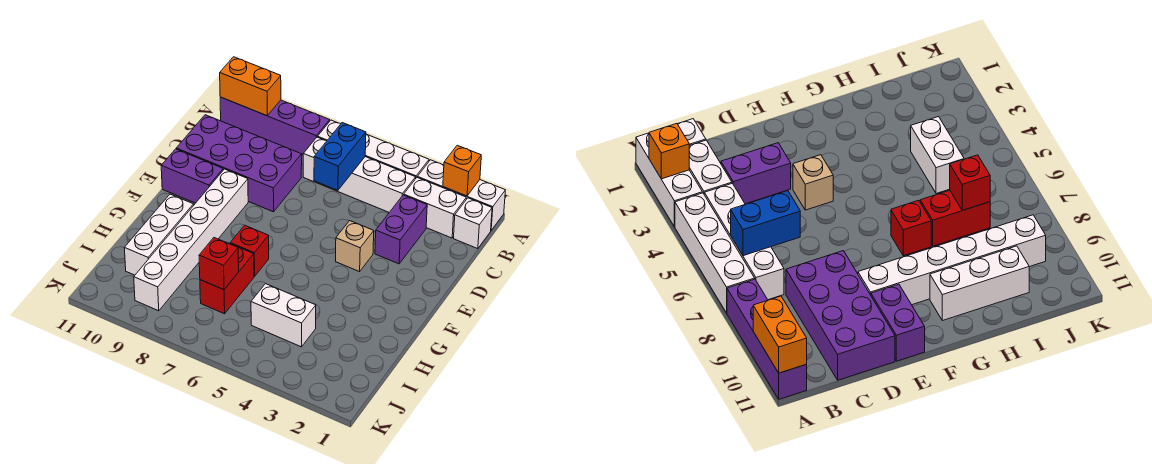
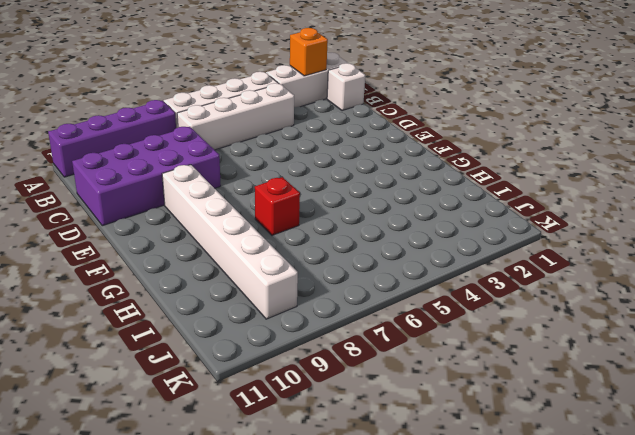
none -> white brick B2:B3 level 1
none -> purple brick C3:D3 level 1
none -> tan brick E4 level 1

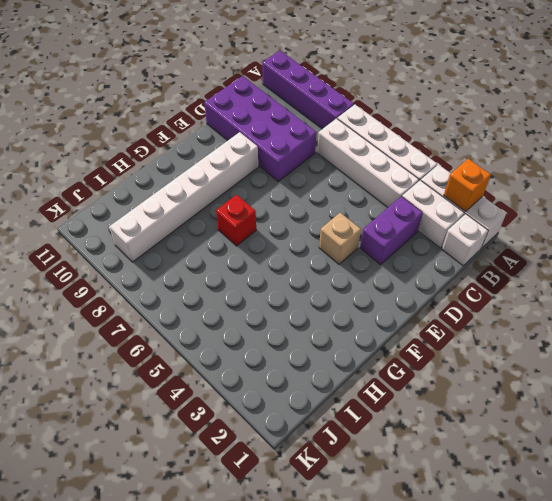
none -> purple brick E10:E11 level 1
none -> white brick G10:I10 level 1
none -> red brick H7:I7 level 1

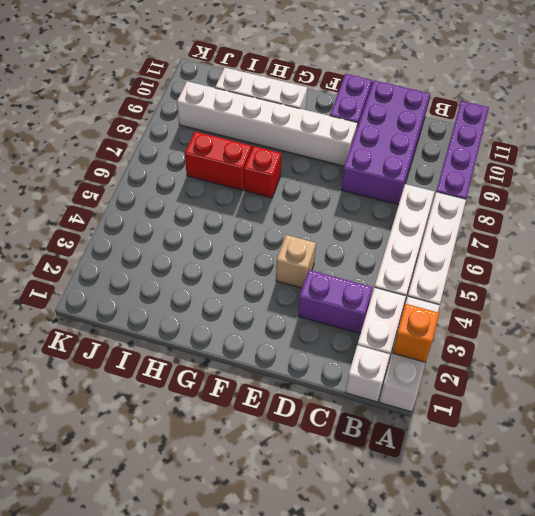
none -> white brick I4:I5 level 1
none -> orange brick A10:A11 level 2
none -> blue brick B6:C6 level 2

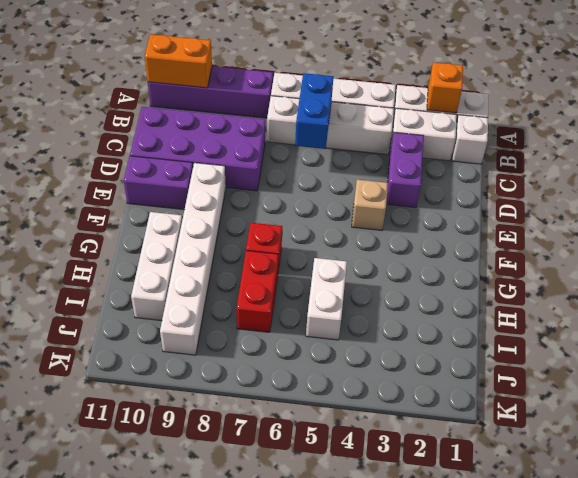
white brick H5:I5 level 1 -> white brick I4:I5 level 1
none -> red brick I7 level 2

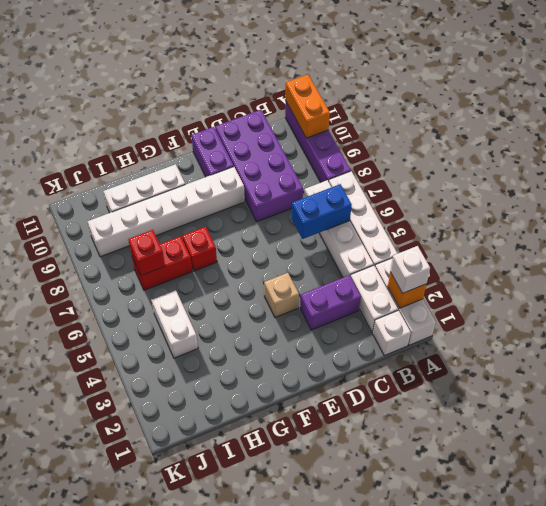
white brick A2 level 3 -> none

